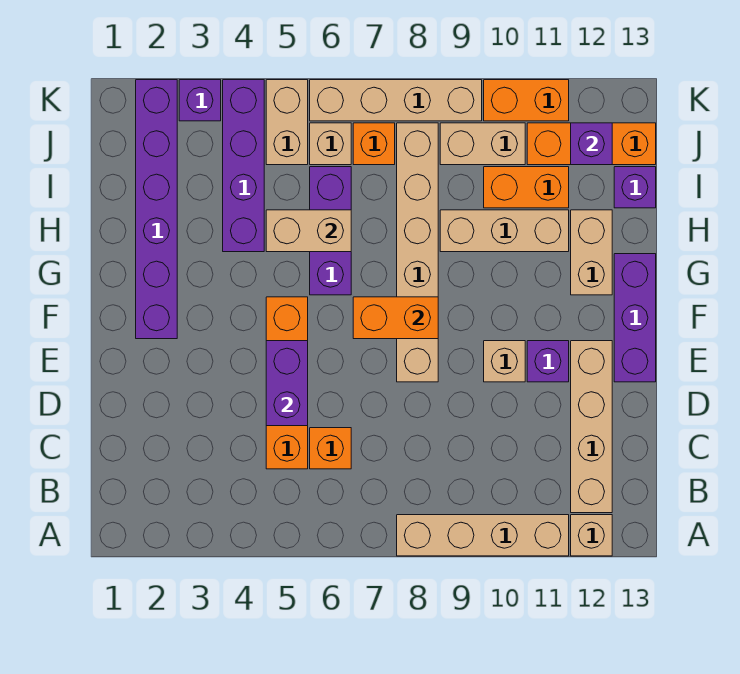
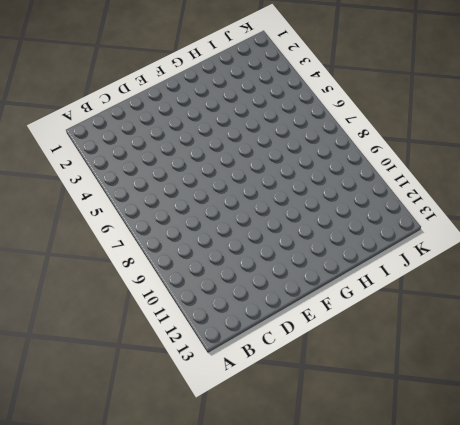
none -> tan brick A8:A11 level 1
none -> tan brick A12 level 1
none -> tan brick B12:E12 level 1

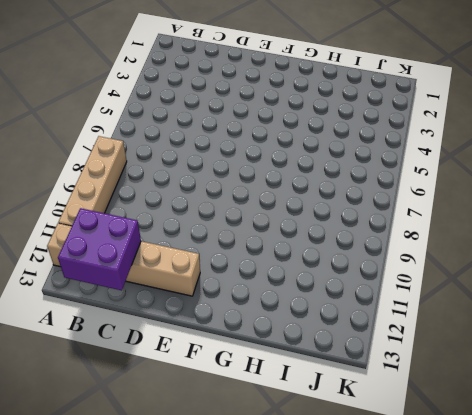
purple brick B12:C13 level 2 -> none
none -> orange brick C5:F5 level 1
none -> orange brick C6 level 1
none -> tan brick E8:J8 level 1

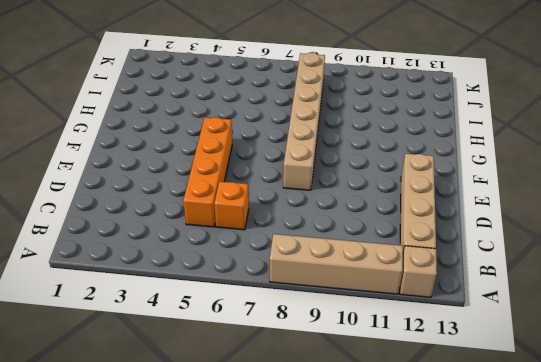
none -> tan brick E10 level 1
none -> purple brick E11 level 1
none -> purple brick E13:G13 level 1

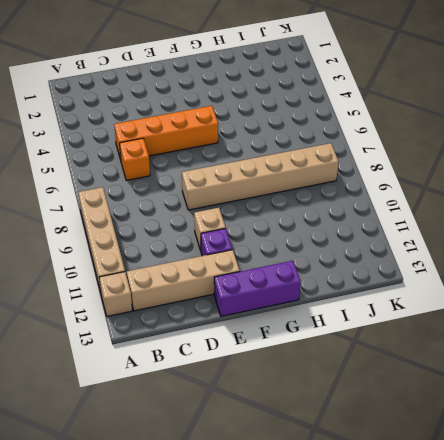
none -> purple brick F2:K2 level 1
none -> purple brick G6:I6 level 1
none -> tan brick G12:H12 level 1

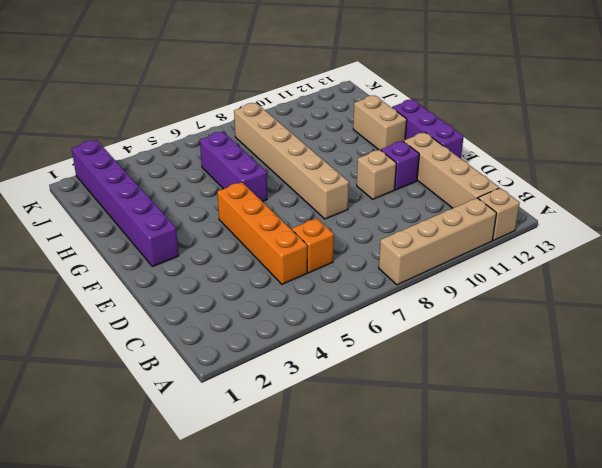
none -> purple brick H4:K4 level 1
none -> tan brick H9:H11 level 1
none -> orange brick I10:I11 level 1

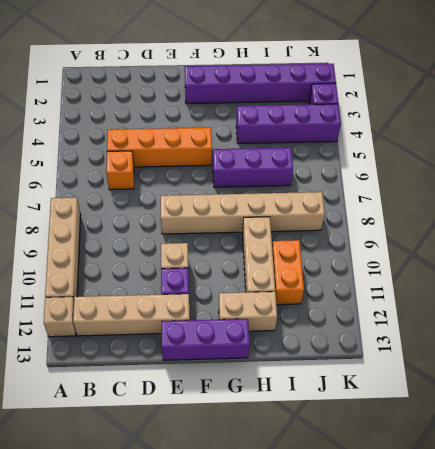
none -> purple brick I13 level 1
none -> tan brick J5:K5 level 1
none -> tan brick J6 level 1

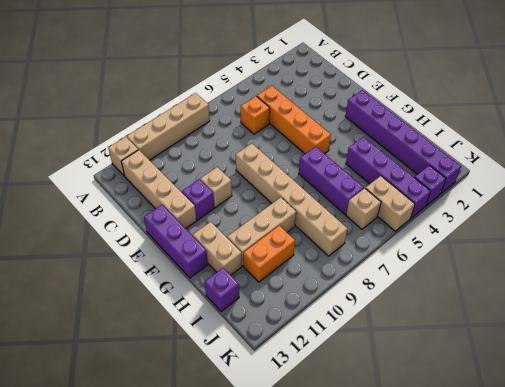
none -> orange brick J7 level 1
none -> tan brick J9:J10 level 1
none -> orange brick J11:J13 level 1

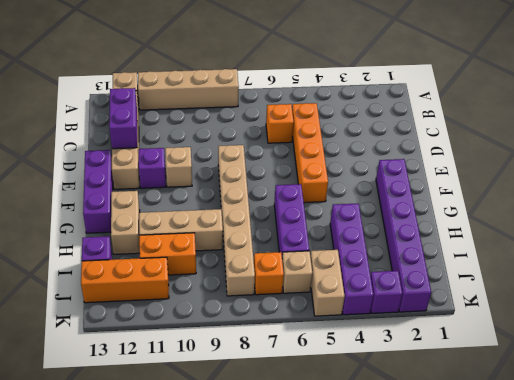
purple brick C12:D12 level 2 -> purple brick D5:E5 level 2
none -> tan brick J9:J10 level 1
none -> tan brick K6:K9 level 1
none -> orange brick K10:K11 level 1

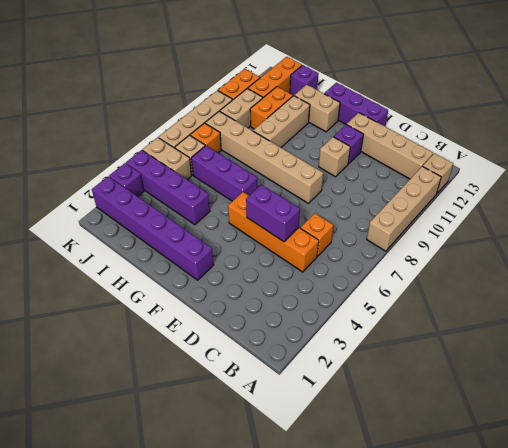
none -> orange brick F7:F8 level 2
none -> tan brick H5:H6 level 2
none -> purple brick J12 level 2

